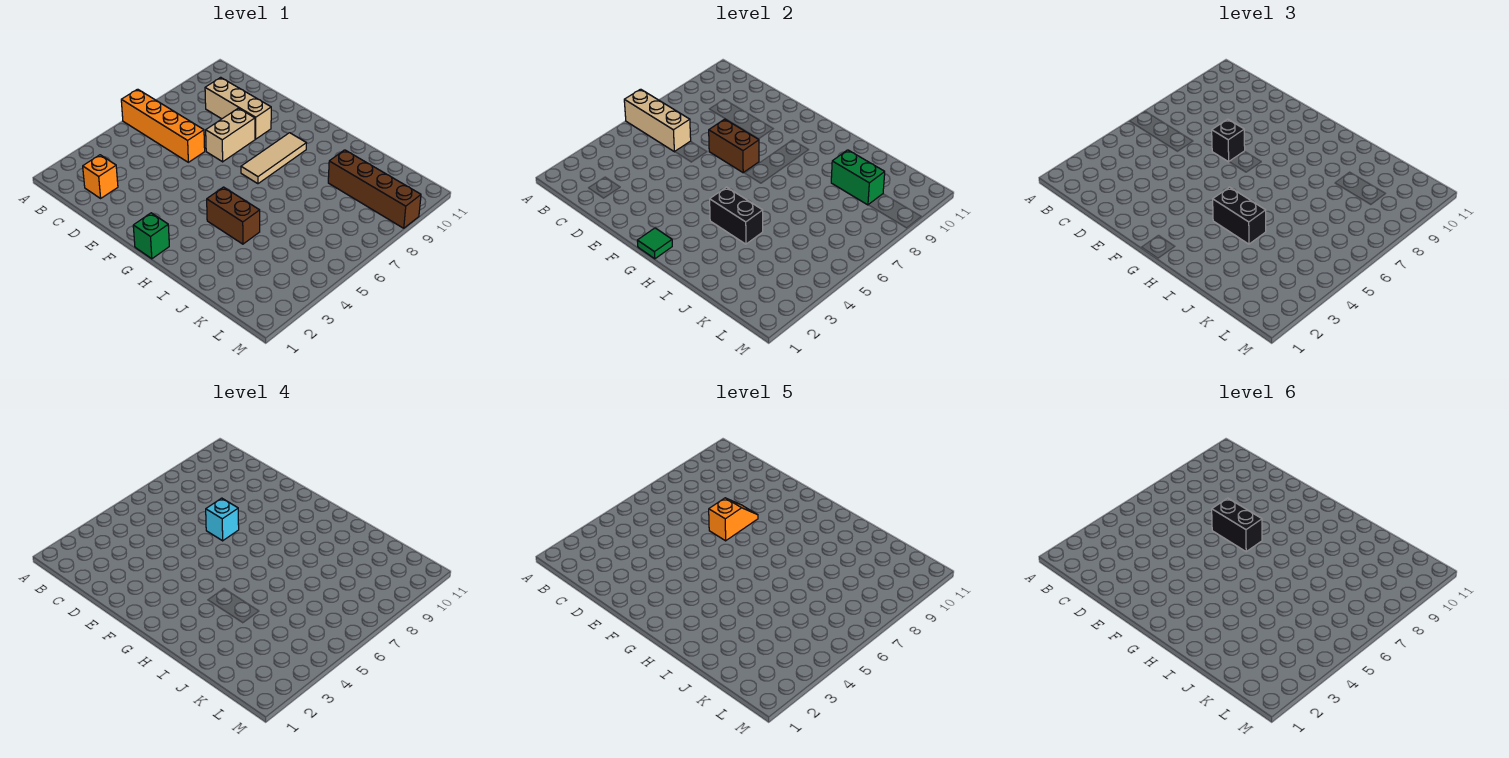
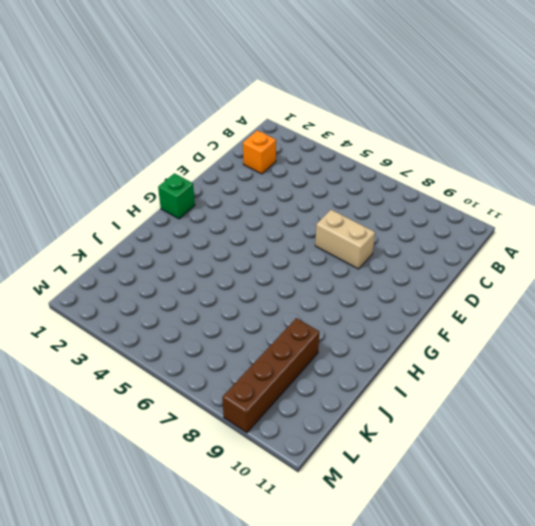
none -> orange brick A6:D6 level 1
none -> tan brick C9:E9 level 1
none -> tan tile G7:G9 level 1

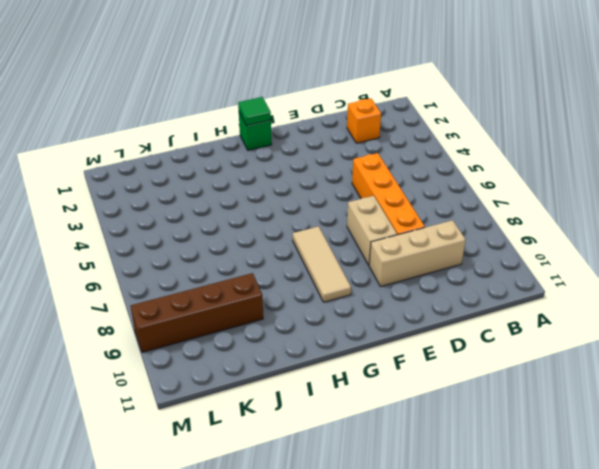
orange brick D5:D8 level 1 -> orange brick A6:D6 level 1
none -> brown brick H4:I4 level 1
none -> tan brick A6:C6 level 2
none -> brown brick E7:F7 level 2

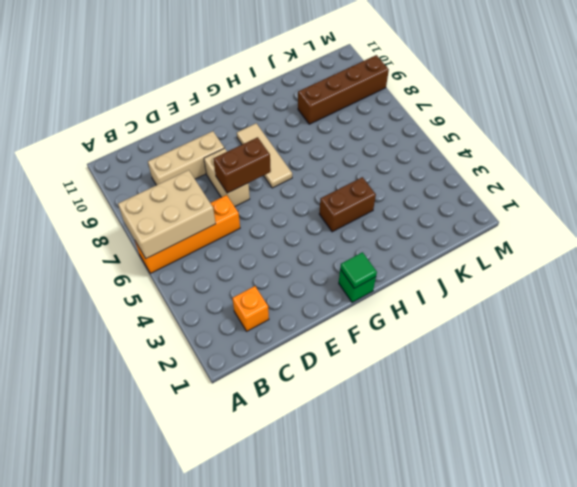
tan brick A6:C7 level 2 -> tan brick A6:C6 level 2
none -> black brick H4:I4 level 2
none -> green brick J9:K9 level 2
none -> black brick E7 level 3

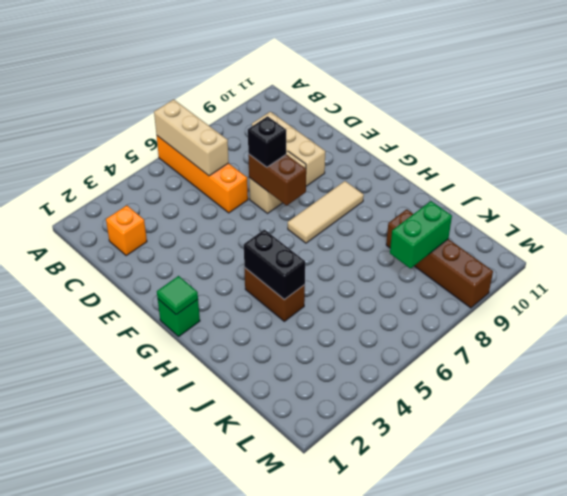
green brick K8:K9 level 2 -> green brick J9:K9 level 2
none -> black brick H4:I4 level 3
none -> cyan brick E7 level 4
none -> orange slope E7:E8 level 5 top 7

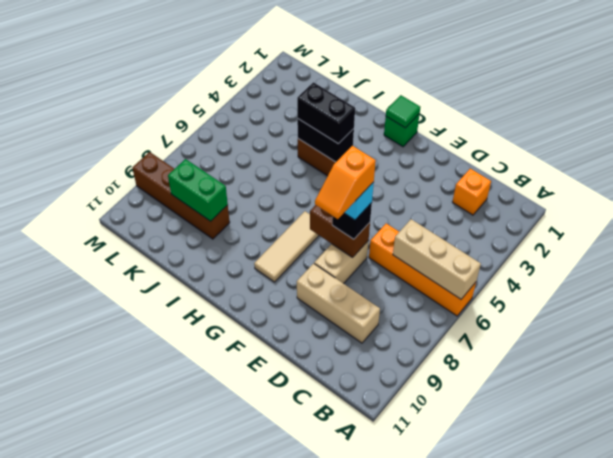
none -> black brick E7:F7 level 6

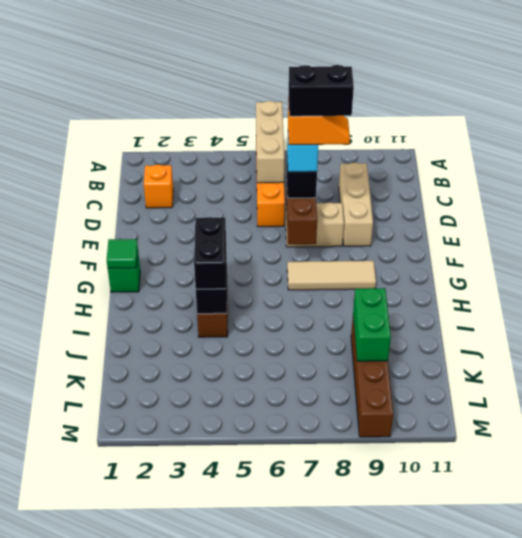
black brick E7:E8 level 6 -> black brick E7:F7 level 6

